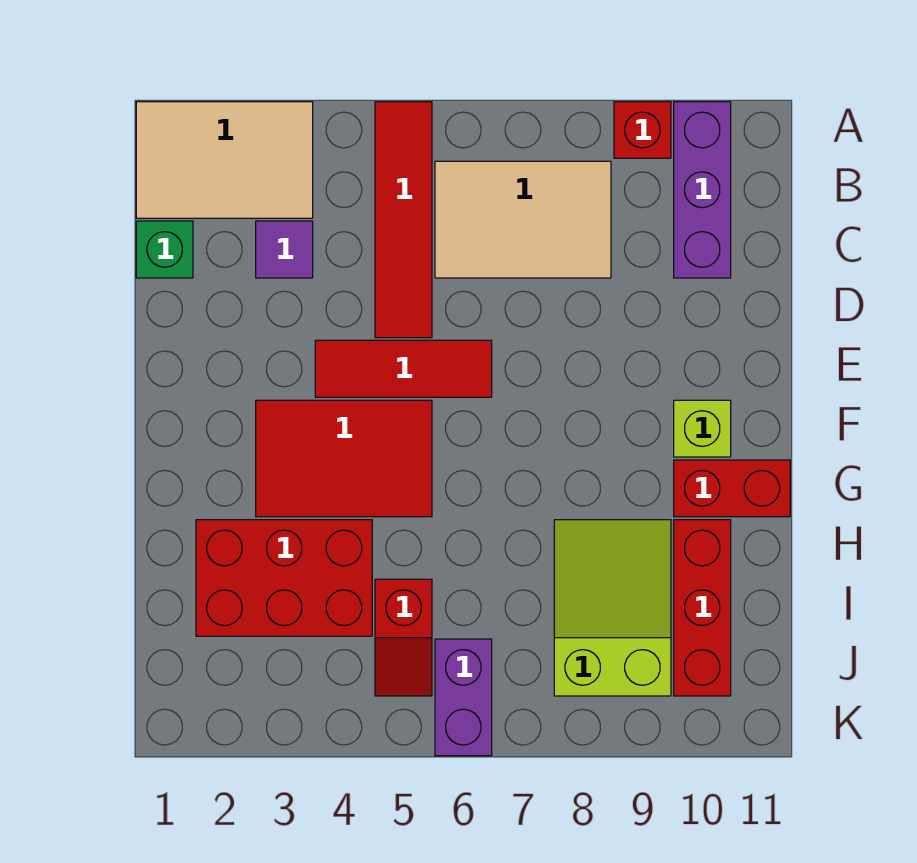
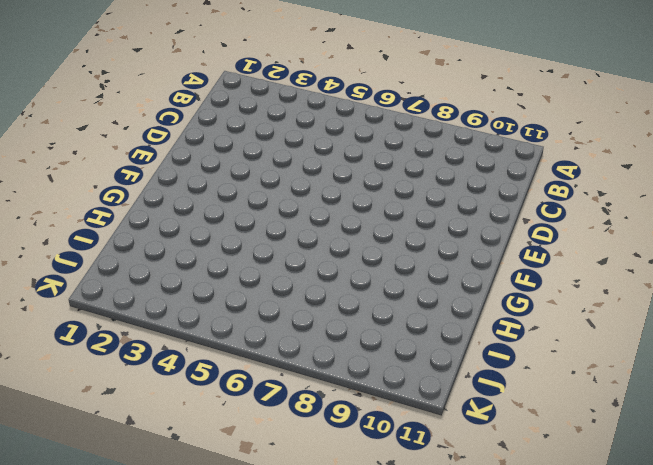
none -> tan tile A1:B3 level 1
none -> red tile A5:D5 level 1
none -> red brick A9 level 1

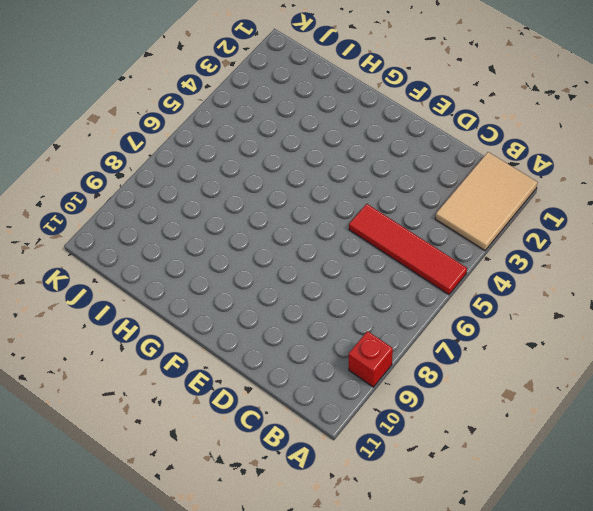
none -> purple brick A10:C10 level 1
none -> tan tile B6:C8 level 1
none -> green brick C1 level 1

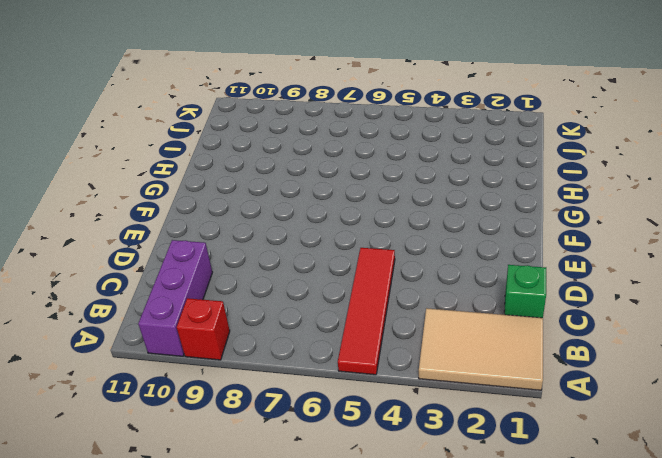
none -> tan tile B6:C8 level 1
none -> purple tile C3 level 1
none -> red tile E4:E6 level 1

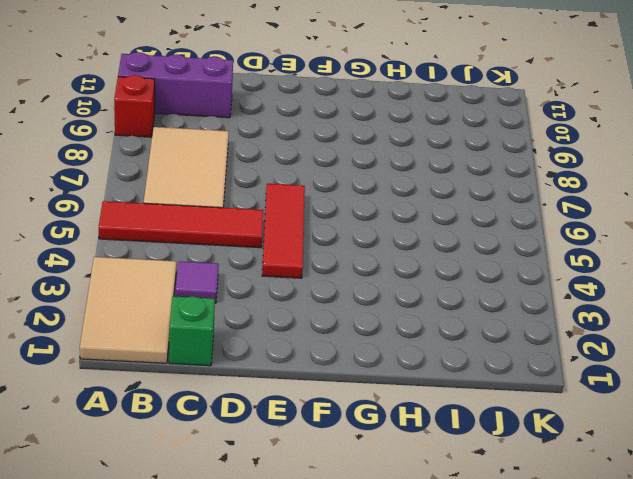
none -> red tile F3:G5 level 1
none -> lime brick F10 level 1
none -> red brick G10:G11 level 1

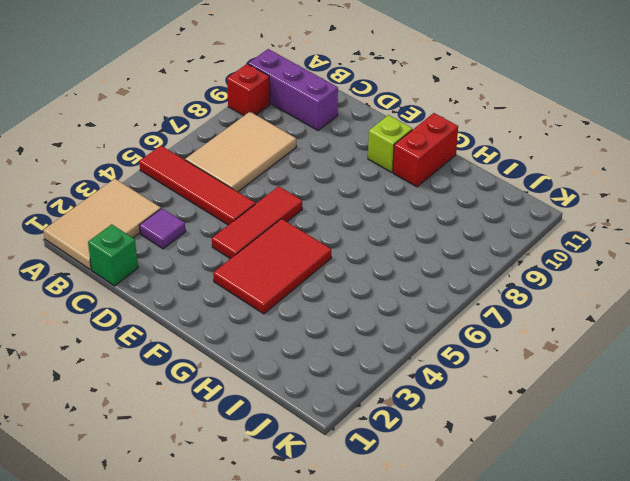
none -> red brick H2:I4 level 1
none -> lime slope H8:J9 level 1 top J
none -> red brick H10:J10 level 1

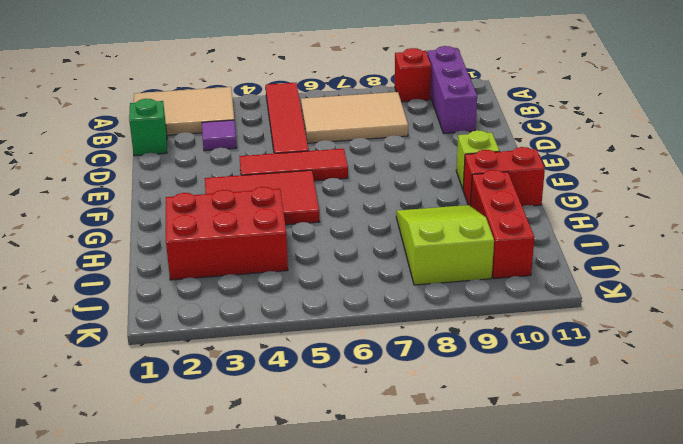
none -> red slope I5:J5 level 1 top I
none -> purple brick J6:K6 level 1

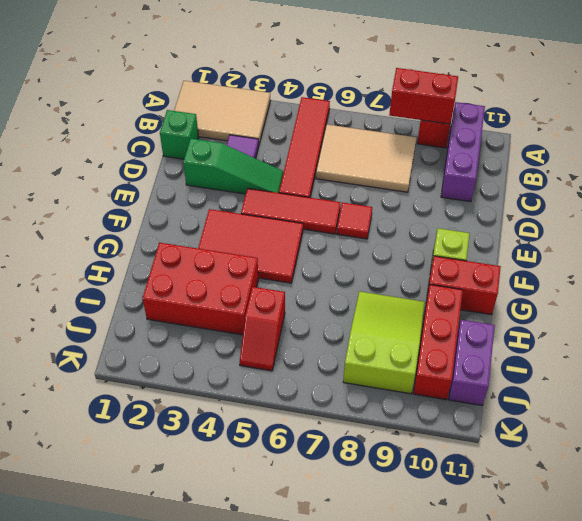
red brick A8:A9 level 2 -> none
green slope D2:D4 level 1 top 2 -> none
red tile E7 level 1 -> none
purple brick I11:J11 level 1 -> purple brick J6:K6 level 1

